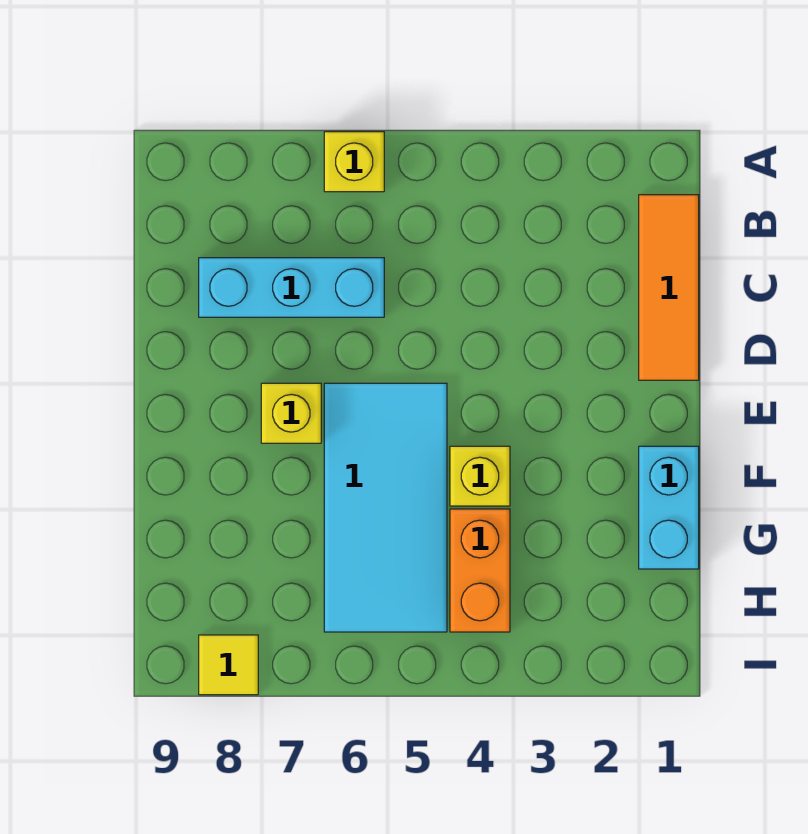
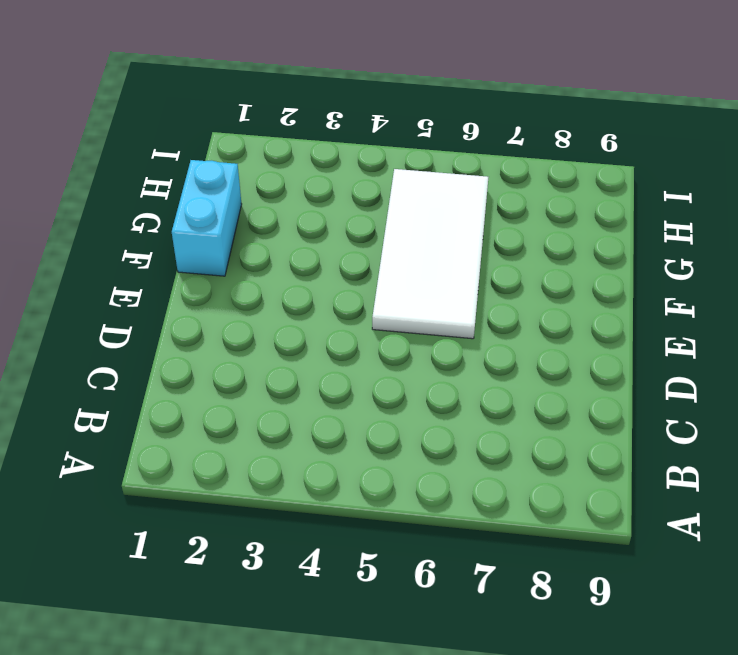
white tile E5:H6 level 1 -> cyan tile E5:H6 level 1
none -> yellow brick A6 level 1
none -> orange tile B1:D1 level 1

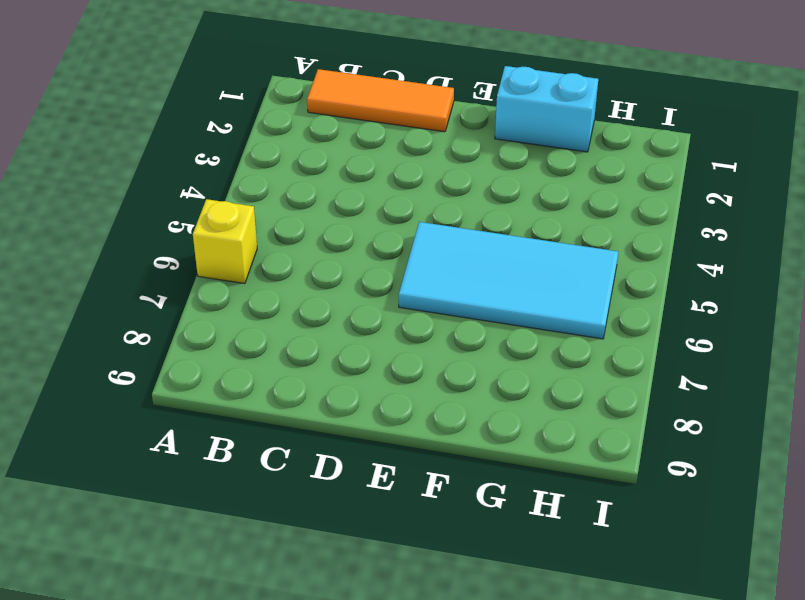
none -> cyan brick C6:C8 level 1
none -> yellow brick E7 level 1

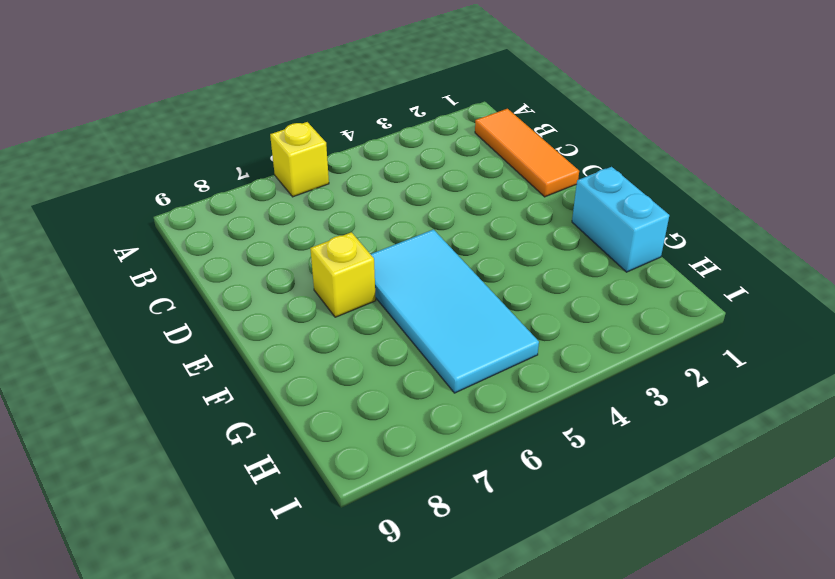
none -> cyan brick C6:C8 level 1
none -> yellow brick F4 level 1

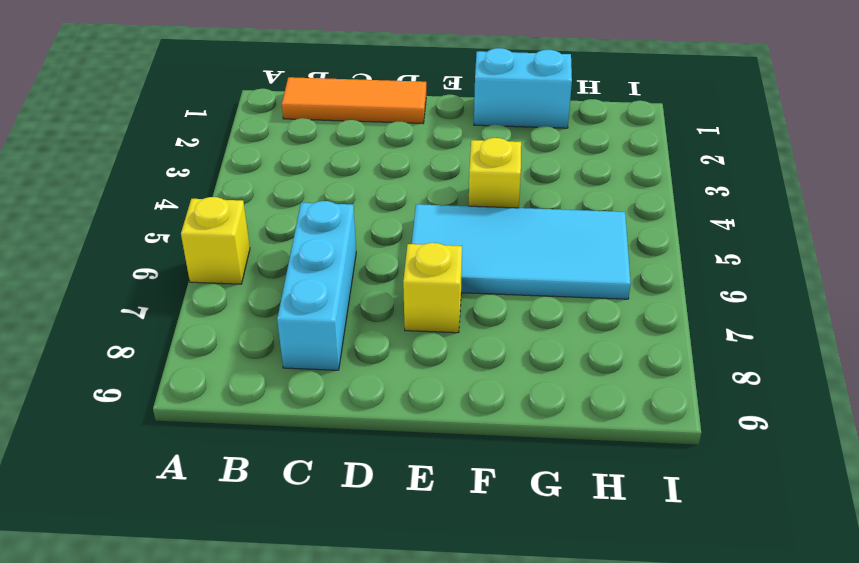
none -> orange brick G4:H4 level 1
none -> yellow tile I8 level 1

